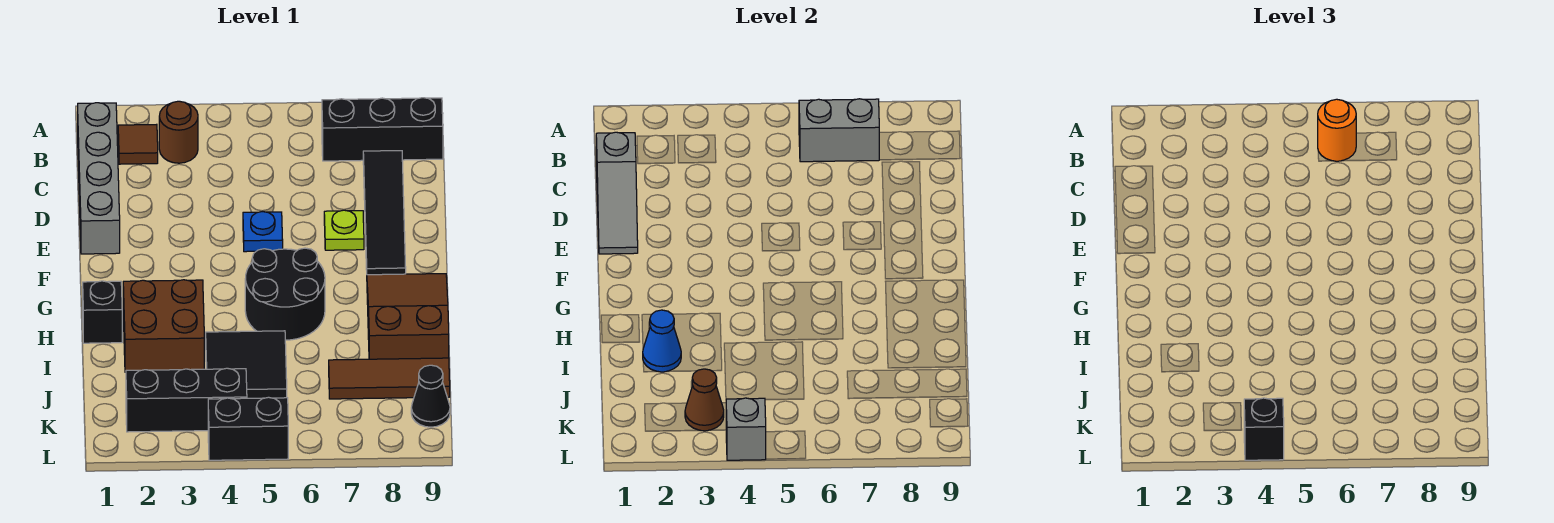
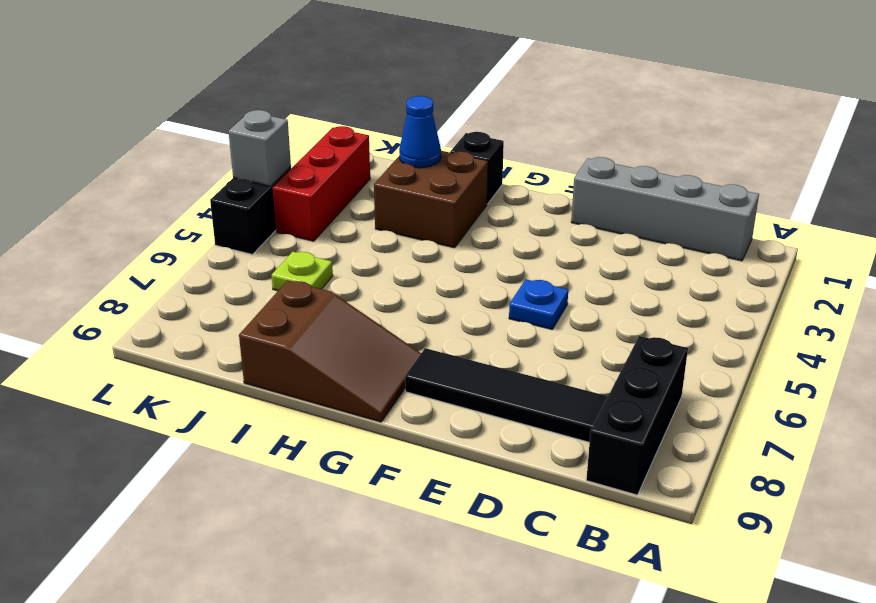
lime plate J6 level 1 -> lime plate E7 level 1
red brick K2:K4 level 1 -> black brick K2:K4 level 1
none -> brown tile B2 level 1
none -> brown round brick B3 level 1
none -> black round brick G5:H6 level 1

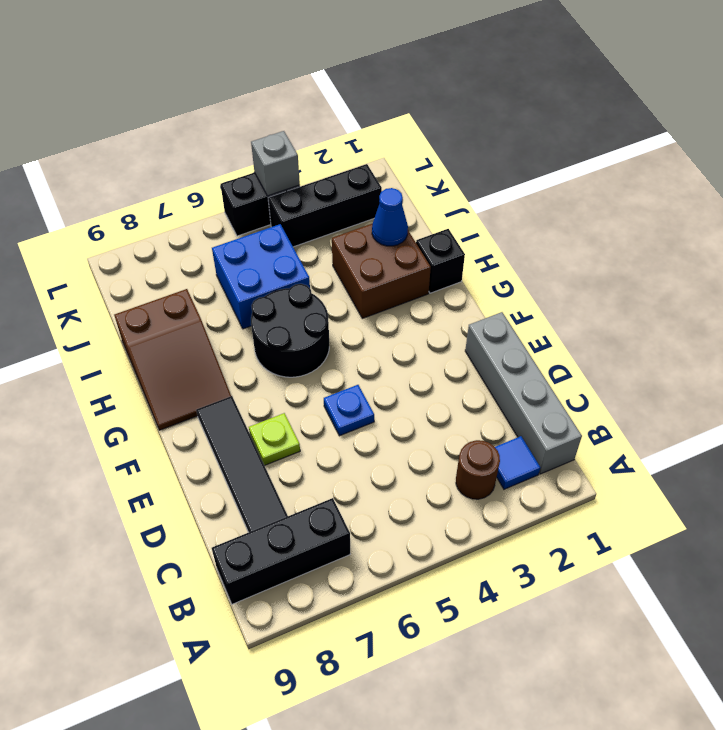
blue tile B2 level 1 -> brown tile B2 level 1
blue brick I5:J6 level 1 -> black tile I4:J5 level 1
none -> brown tile J7:J9 level 1
none -> black cone K9 level 1
none -> grey brick B6:B7 level 2

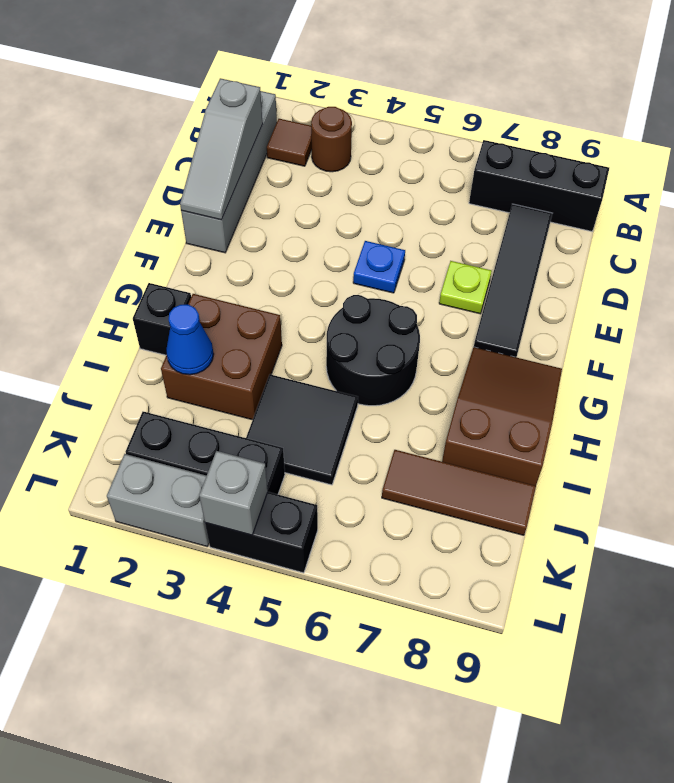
grey brick L2:L3 level 1 -> grey brick B6:B7 level 2
none -> black cone K9 level 1
none -> brown cone K3 level 2
none -> orange round brick B6 level 3

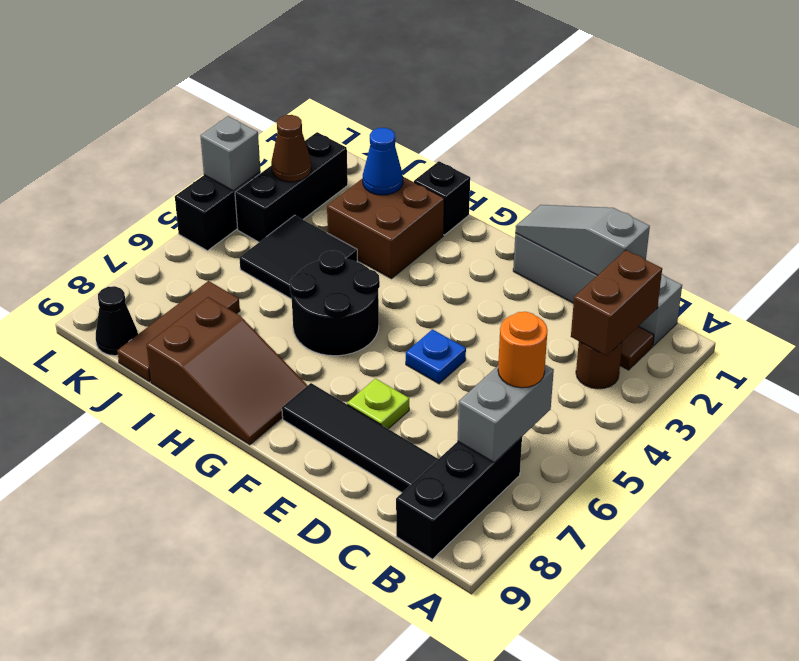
brown brick B2:B3 level 2 -> none
none -> black brick L4 level 3

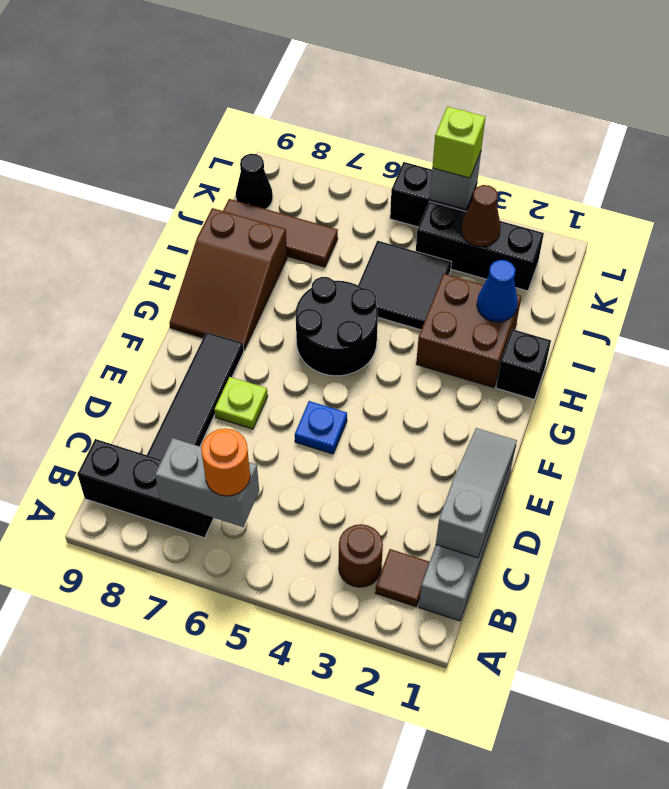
lime brick L4 level 3 -> black brick L4 level 3

